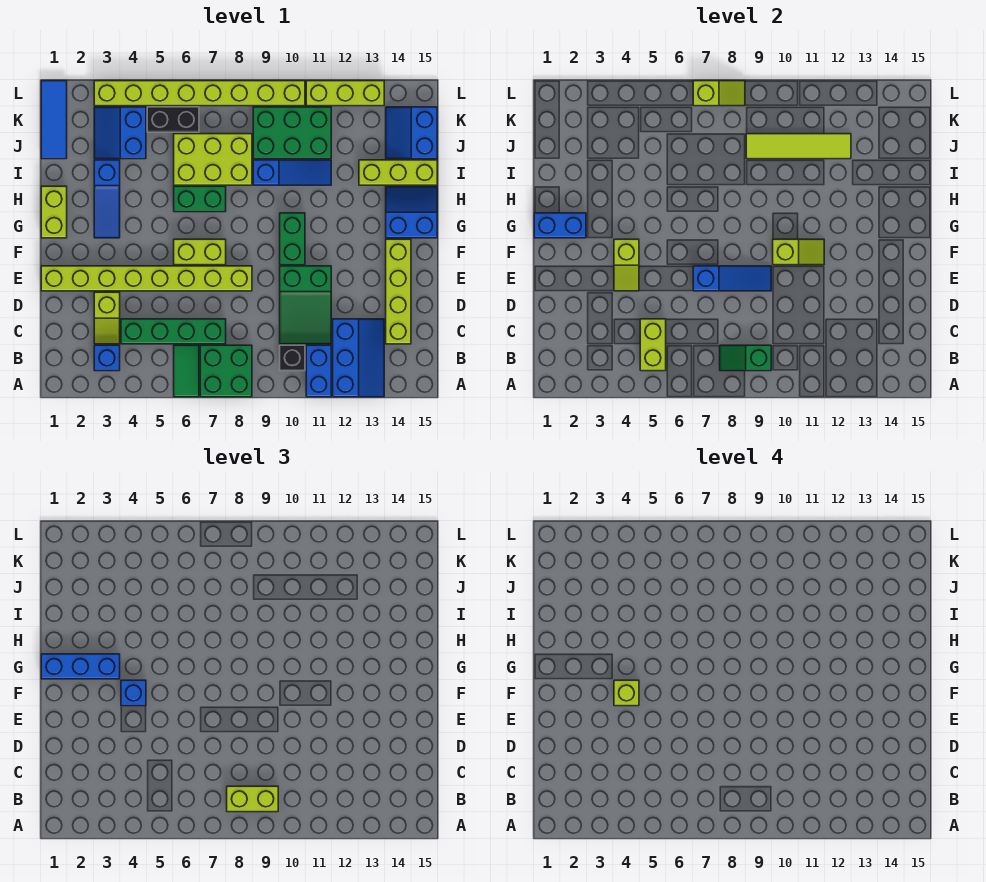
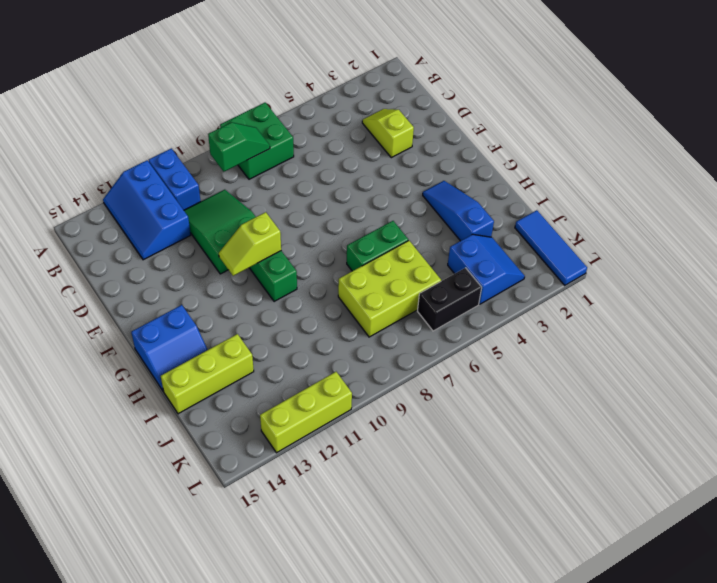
none -> green tile A6:B6 level 1
none -> blue brick B3 level 1
none -> black brick B10 level 1
none -> green brick C4:C7 level 1

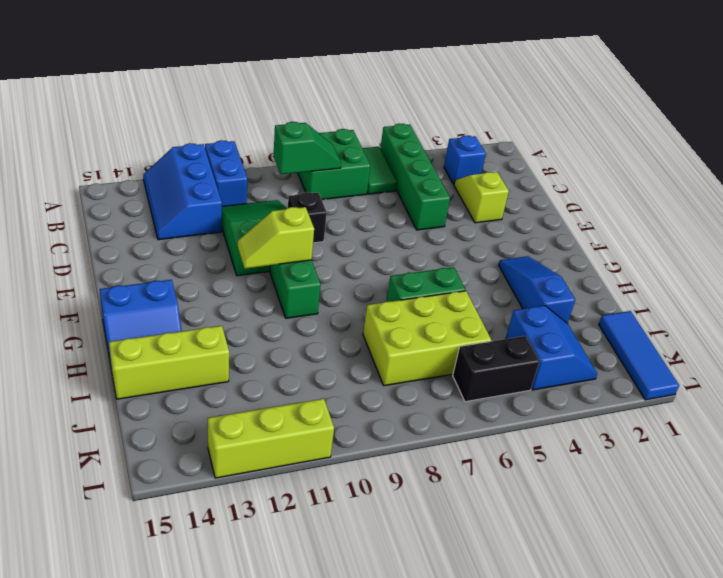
green brick A5:D5 level 1 -> green brick C4:C7 level 1
black brick D9 level 1 -> black brick B10 level 1
none -> lime brick C14:F14 level 1
none -> lime brick E1:E8 level 1
none -> lime brick F6:F7 level 1
none -> lime brick G1:H1 level 1

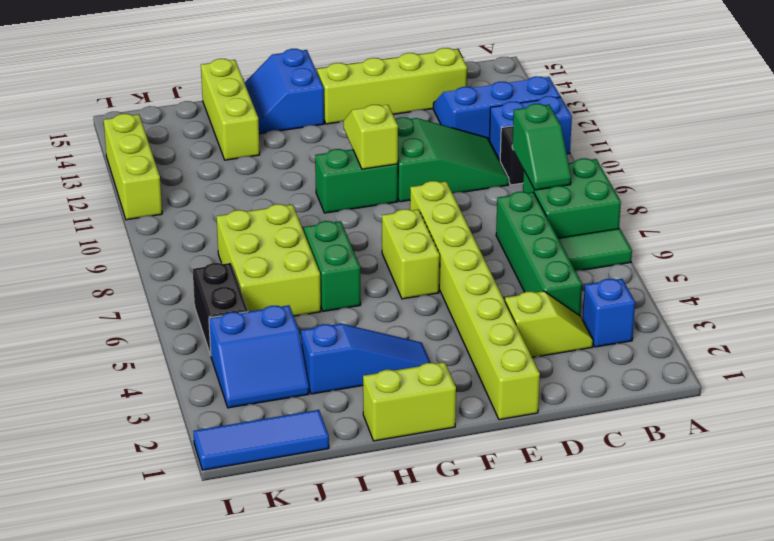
none -> blue slope I9:I11 level 1 top 9
none -> green brick J9:K11 level 1
none -> blue slope J14:K15 level 1 top 15
none -> lime brick L3:L10 level 1

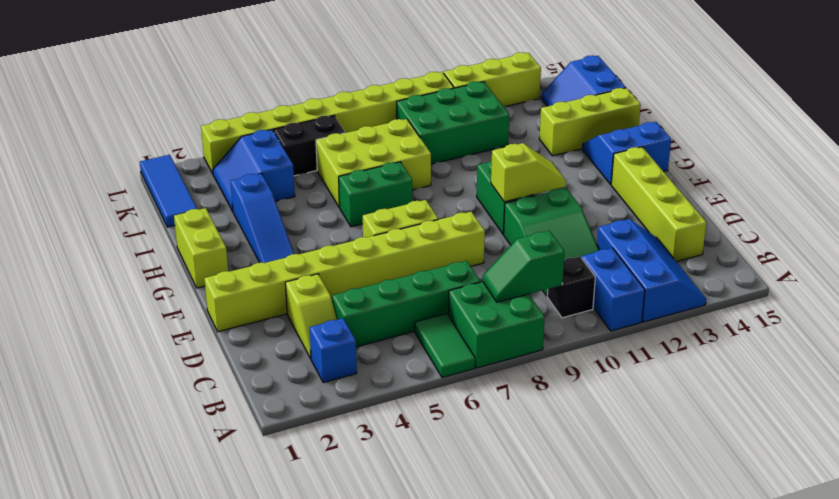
none -> blue slope I9:I11 level 1 top 9
none -> lime brick B5:C5 level 2
none -> lime slope E4:F4 level 2 top F
none -> blue slope E7:E9 level 2 top 7

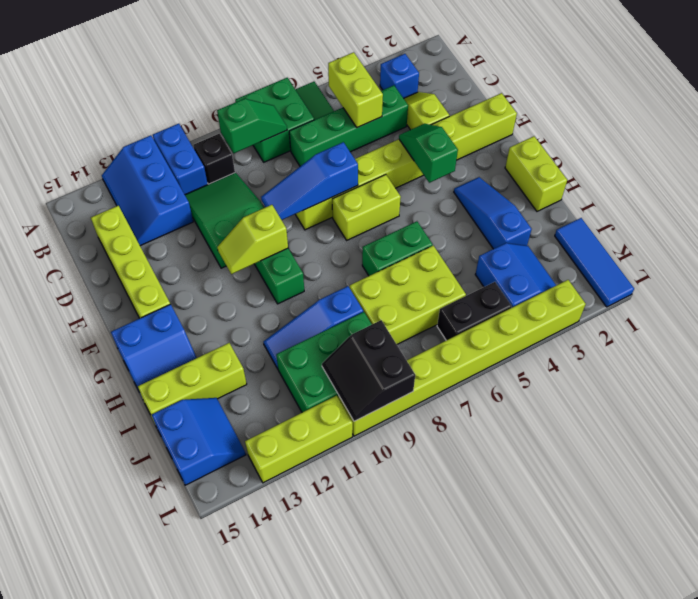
green slope E4:F4 level 2 top F -> lime slope E4:F4 level 2 top F
black slope K9:L10 level 2 top 9 -> none
none -> blue brick G1:G2 level 2
none -> lime tile J9:J12 level 2
none -> lime slope L7:L8 level 2 top 7
none -> lime brick B8:B9 level 3

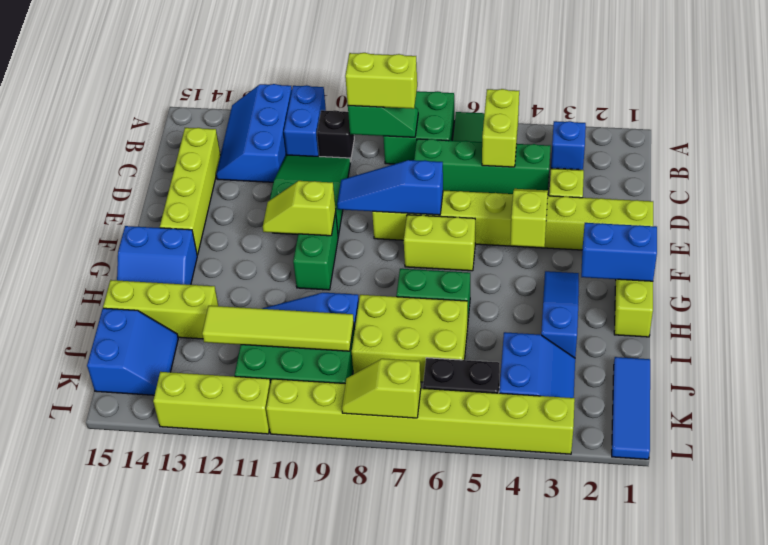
none -> blue brick F4 level 3
none -> blue brick G1:G3 level 3
none -> lime brick F4 level 4

